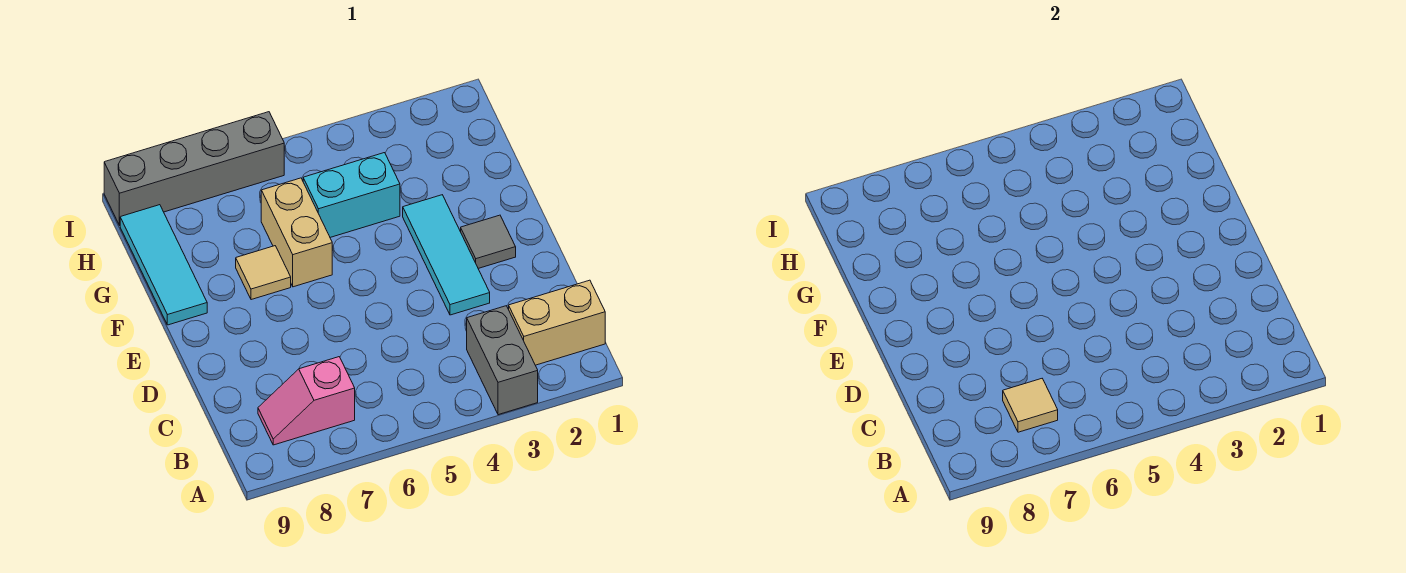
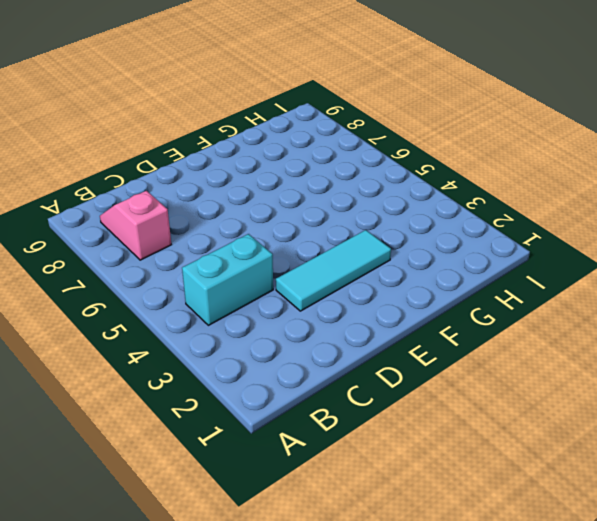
cyan brick B4:C4 level 1 -> cyan brick G4:G5 level 1
none -> grey brick A3:B3 level 1
none -> tan brick B1:B2 level 1

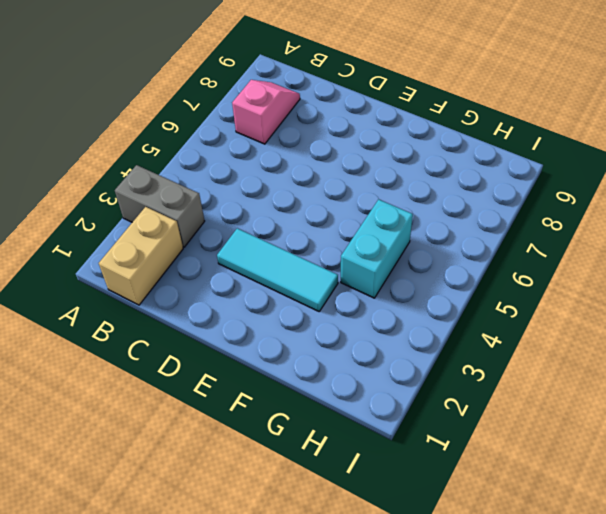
none -> grey tile E2 level 1
none -> tan brick F6:G6 level 1

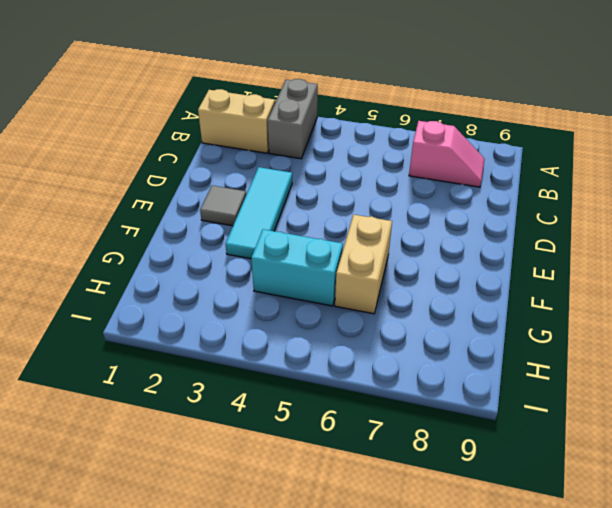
none -> tan tile F7 level 1
none -> cyan tile F9:H9 level 1

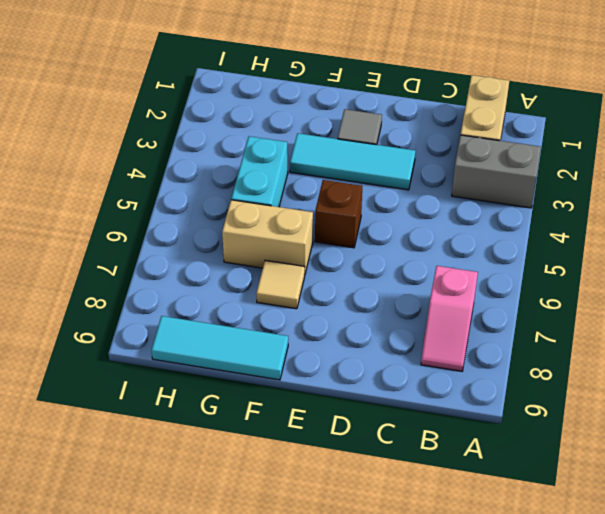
brown brick E5 level 1 -> none
none -> grey brick I6:I9 level 1
none -> tan tile B7 level 2

